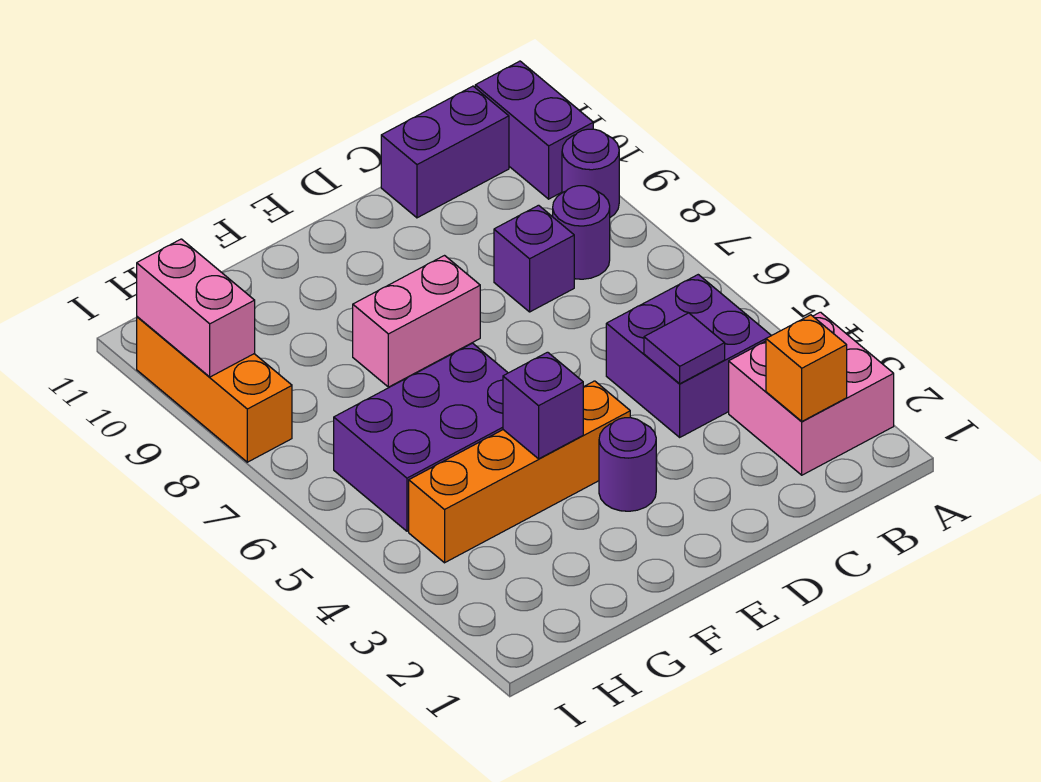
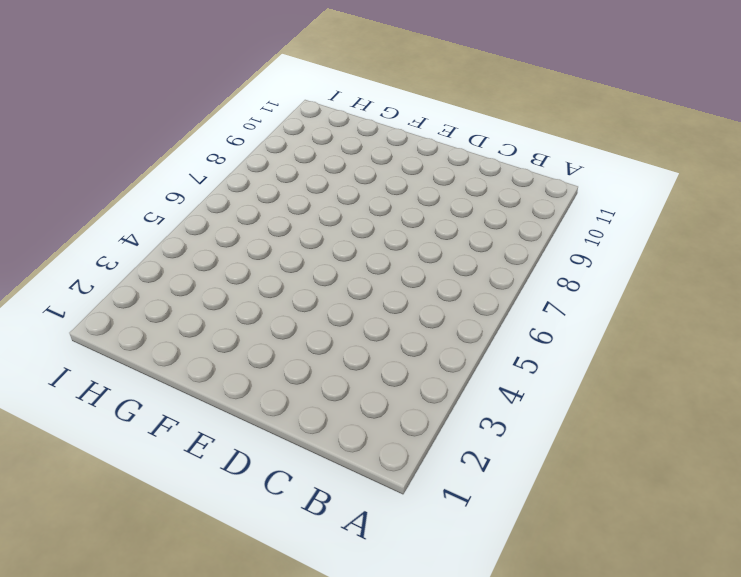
none -> pink brick A2:B3 level 1
none -> purple round brick A9 level 1
none -> purple brick A10:A11 level 1

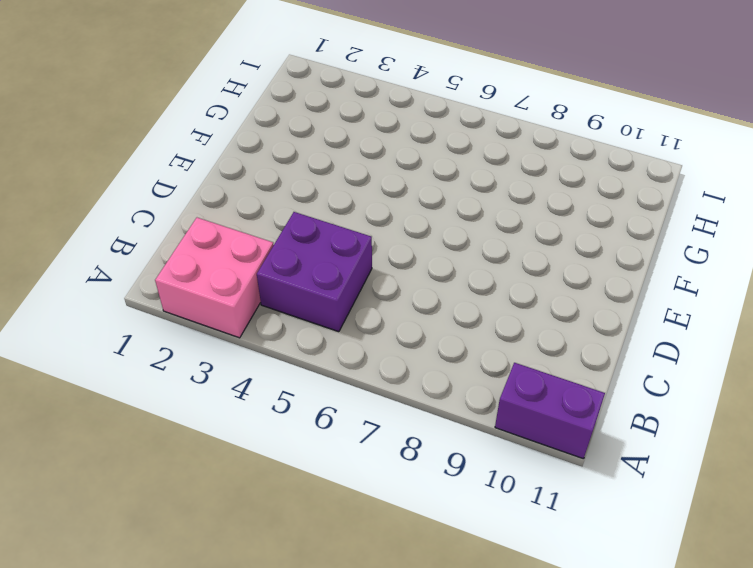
none -> purple round brick A9 level 1
none -> purple round brick B8 level 1
none -> purple brick B11:C11 level 1

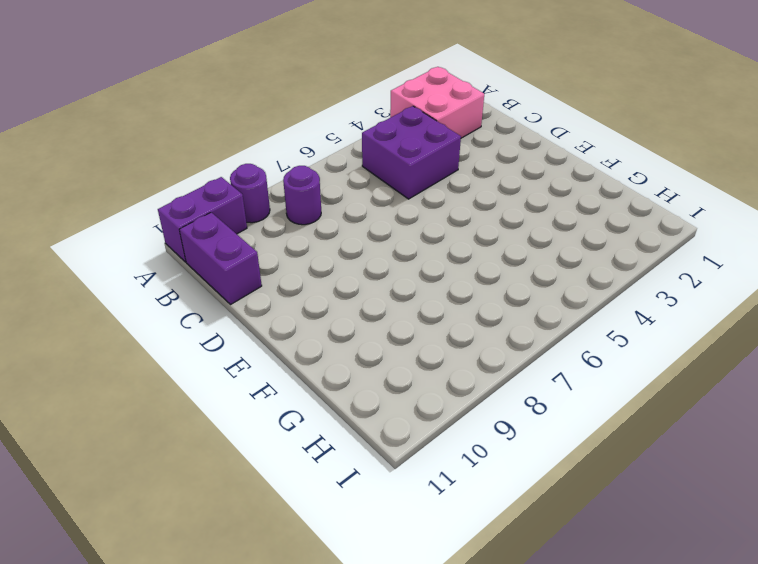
none -> purple brick C8 level 1
none -> purple round brick E3 level 1
none -> orange brick E4:H4 level 1

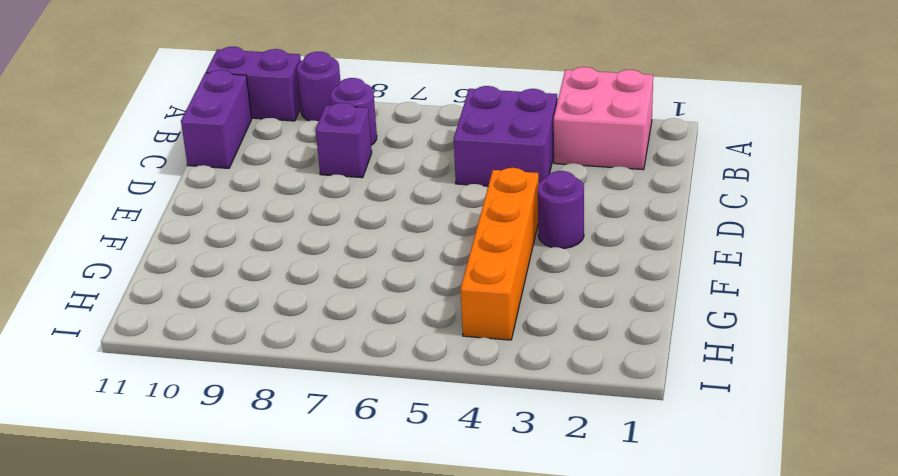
none -> pink brick E8:F8 level 1
none -> purple brick F5:H6 level 1
none -> orange brick I8:I10 level 1

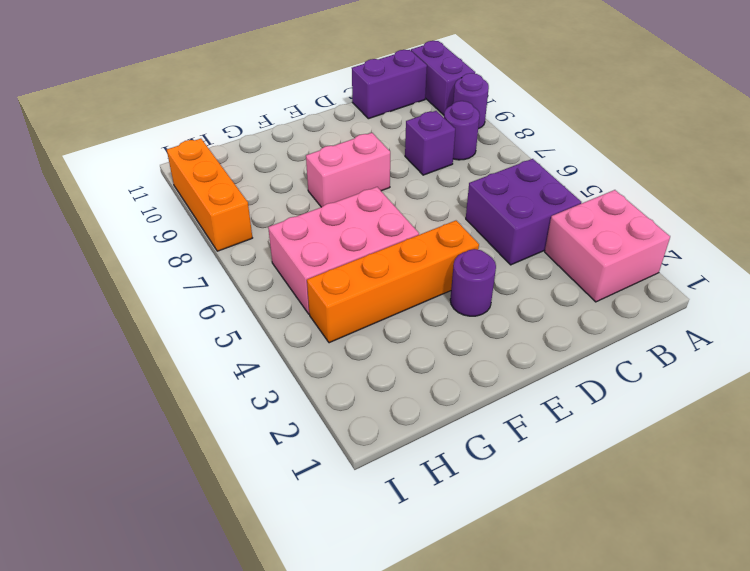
pink brick F5:H6 level 1 -> purple brick F5:H6 level 1
none -> orange brick B2 level 2
none -> purple tile C4 level 2
none -> purple brick F4 level 2

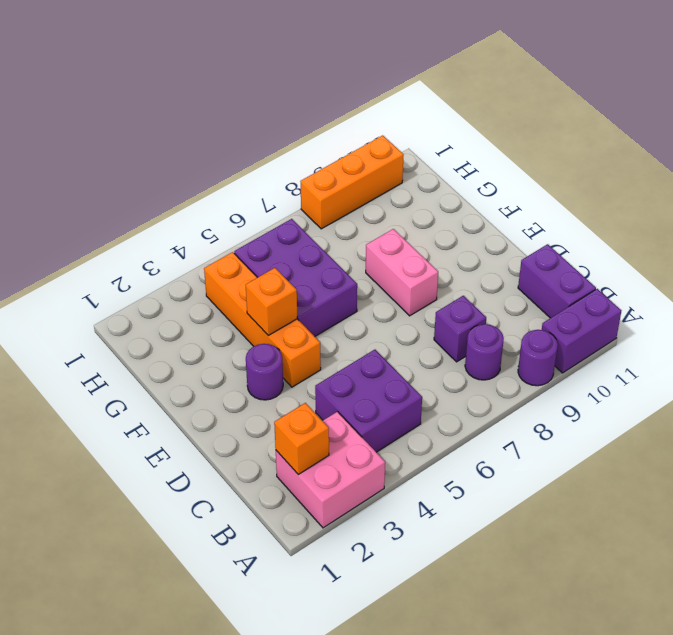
orange brick F4 level 2 -> purple brick F4 level 2
none -> purple tile C4 level 2
none -> pink brick I9:I10 level 2

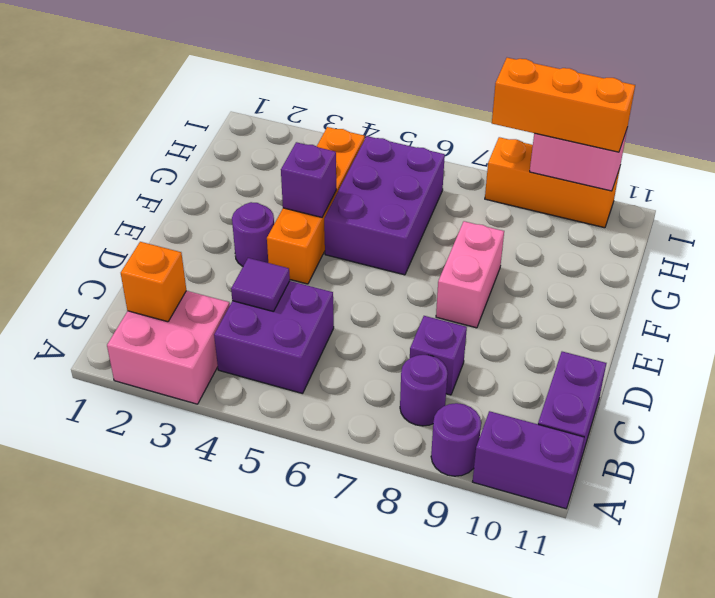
orange brick I8:I10 level 3 -> none

